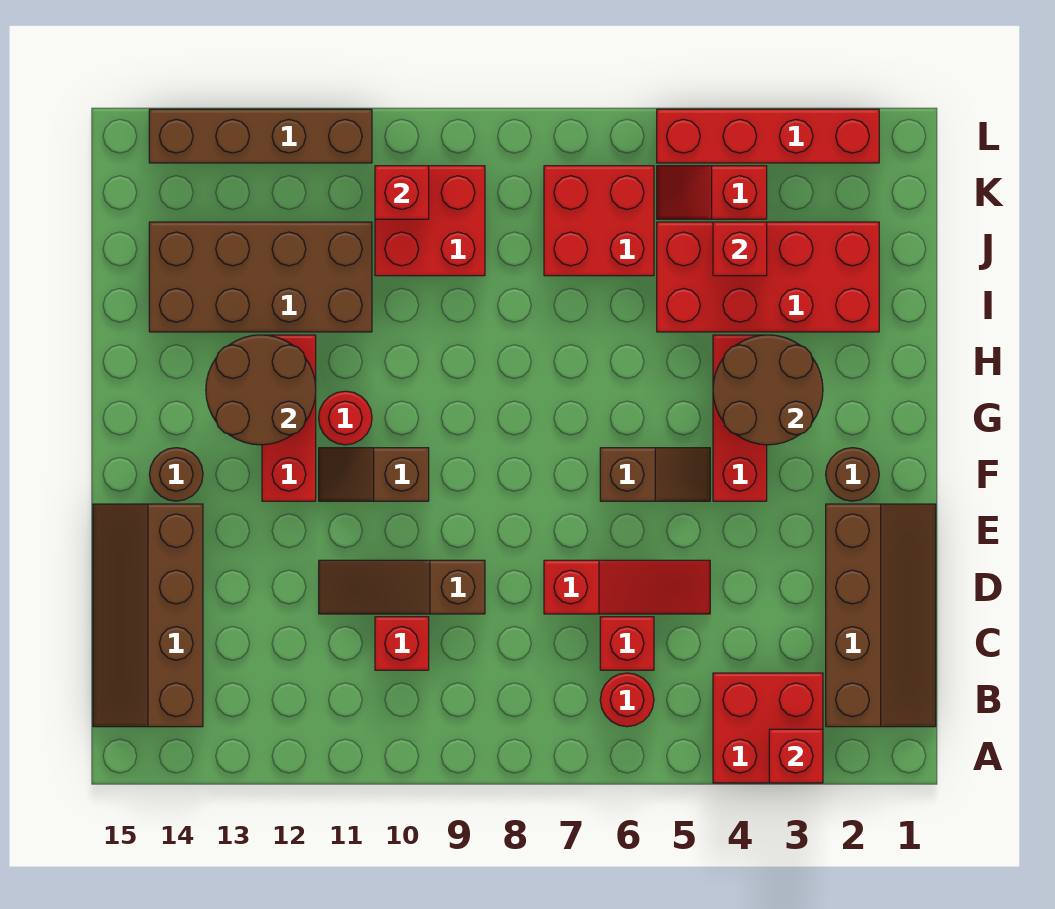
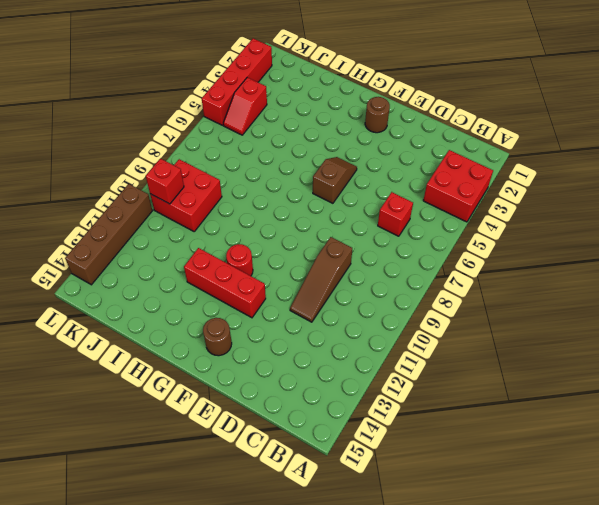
none -> brown slope B1:E2 level 1 top 2
none -> red round brick B6 level 1
none -> brown slope B14:E15 level 1 top 14

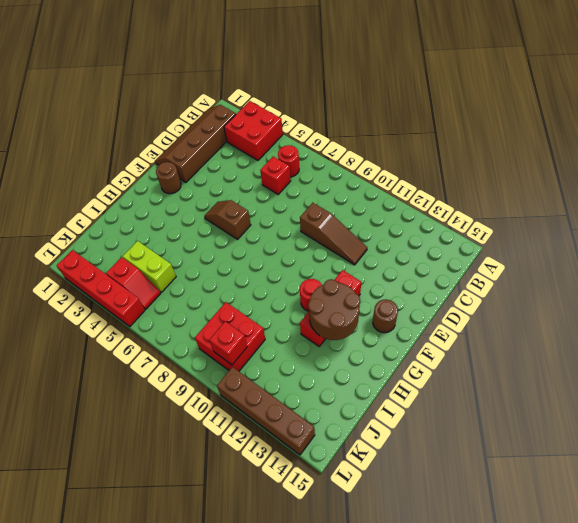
lime brick J4:J5 level 1 -> red brick I2:J5 level 1
none -> brown slope B14:E15 level 1 top 14
none -> red brick C10 level 1
none -> red slope D5:D7 level 1 top 7

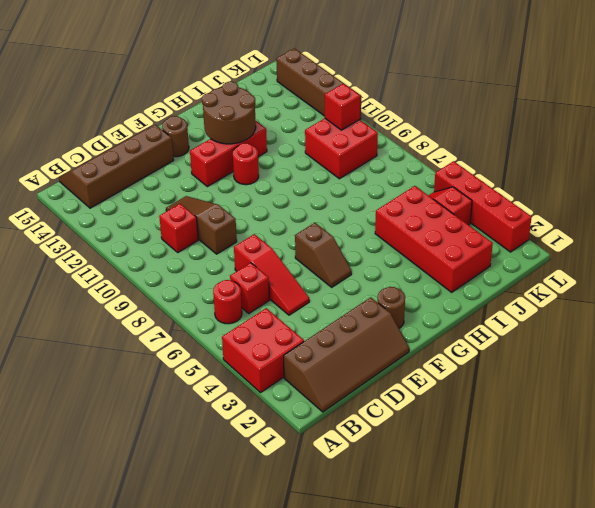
none -> red brick F4:H4 level 1
none -> brown slope F10:F11 level 1 top 10
none -> brown brick I11:J14 level 1

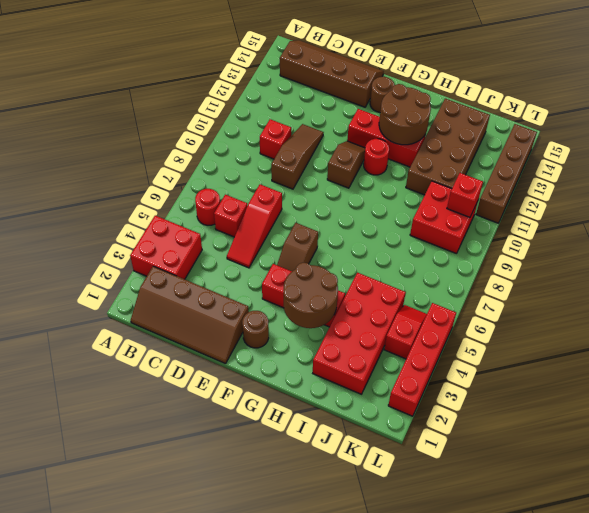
none -> red brick J6:K7 level 1
none -> red brick A3 level 2
none -> red brick J4 level 2

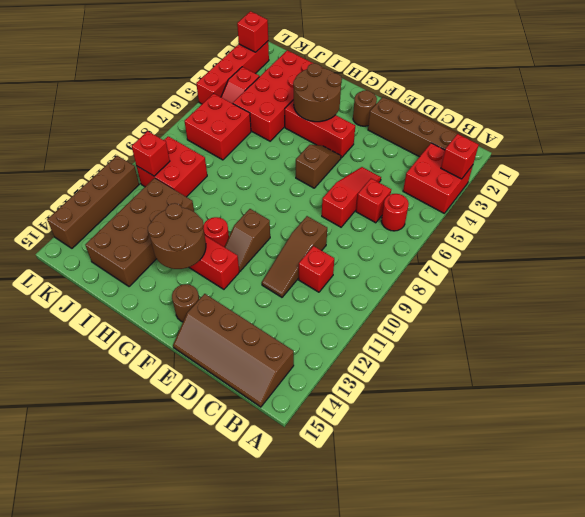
red brick L2 level 2 -> red brick J4 level 2

